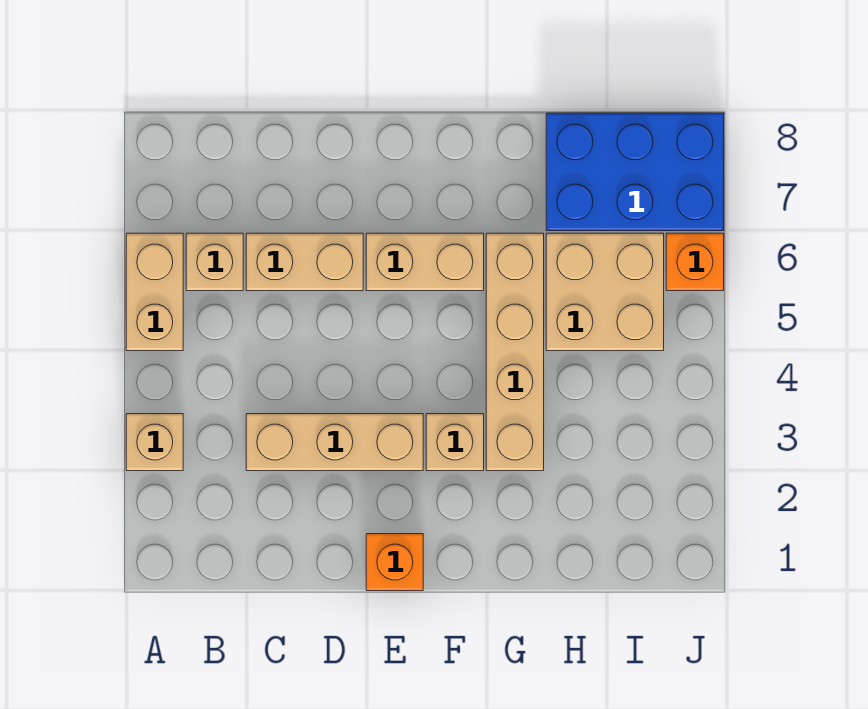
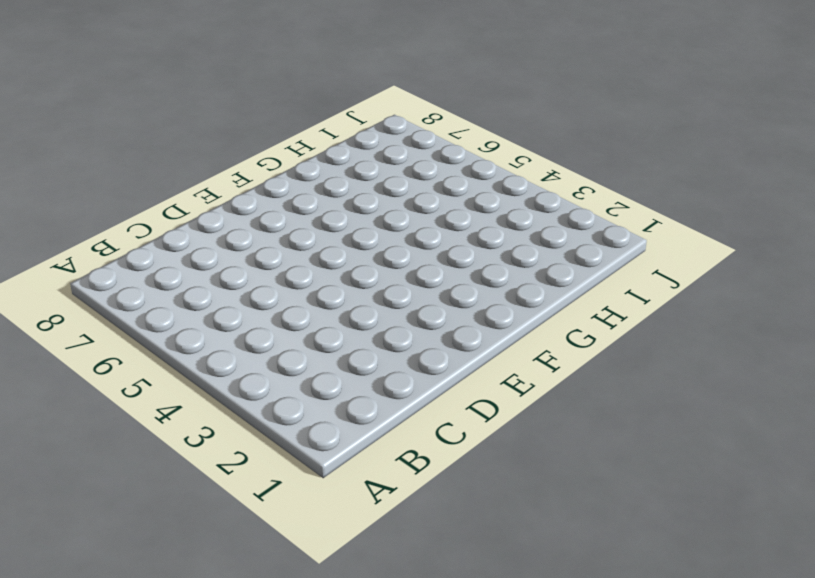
none -> tan brick A3 level 1
none -> tan brick A5:A6 level 1
none -> tan brick B6 level 1

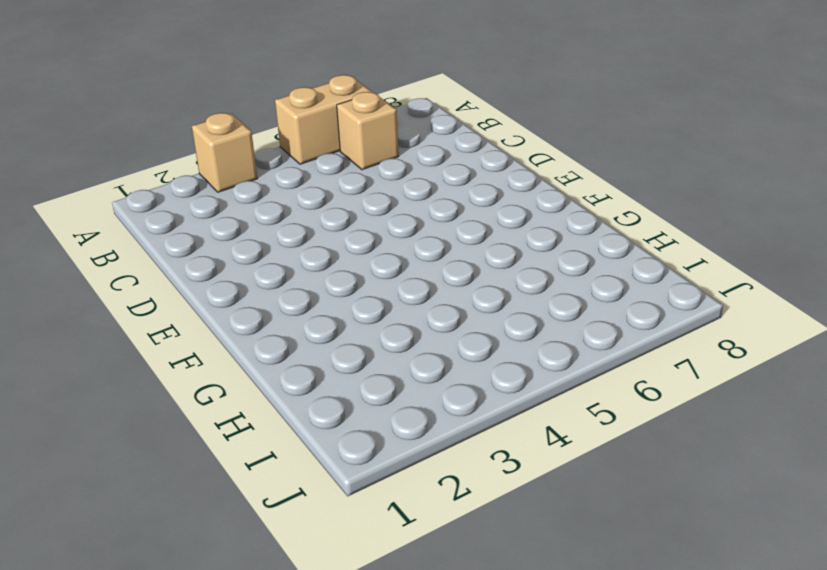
none -> tan brick C3:E3 level 1
none -> tan brick C6:D6 level 1
none -> orange brick E1 level 1

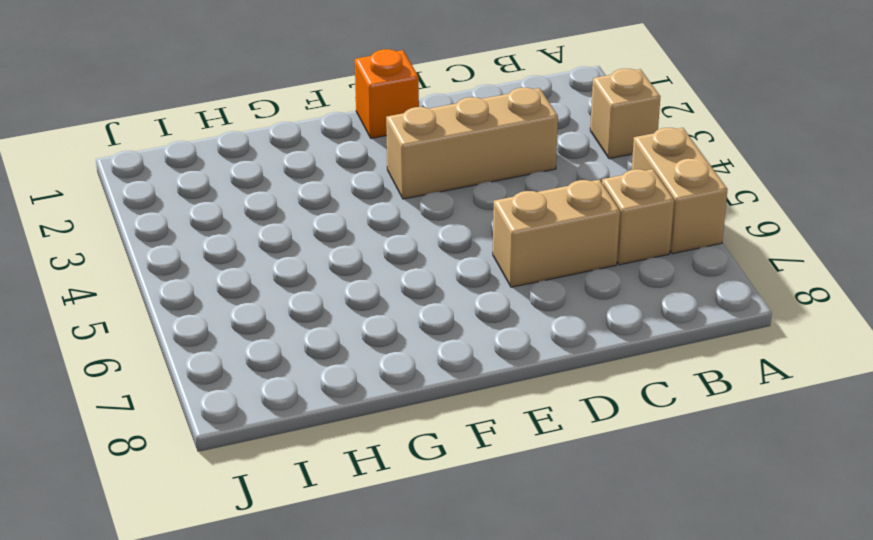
none -> tan brick E6:F6 level 1
none -> tan brick F3 level 1
none -> tan brick G3:G6 level 1

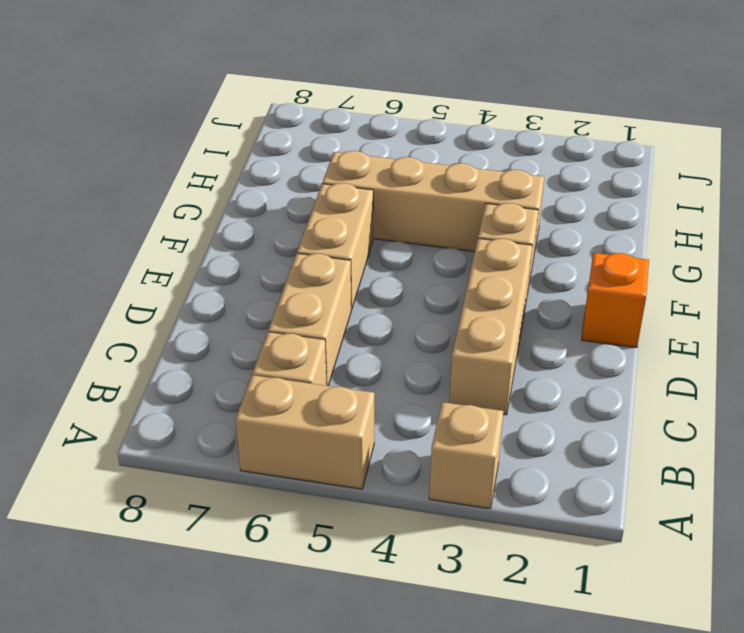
none -> tan brick H5:I6 level 1
none -> blue brick H7:J8 level 1
none -> orange brick J6 level 1

